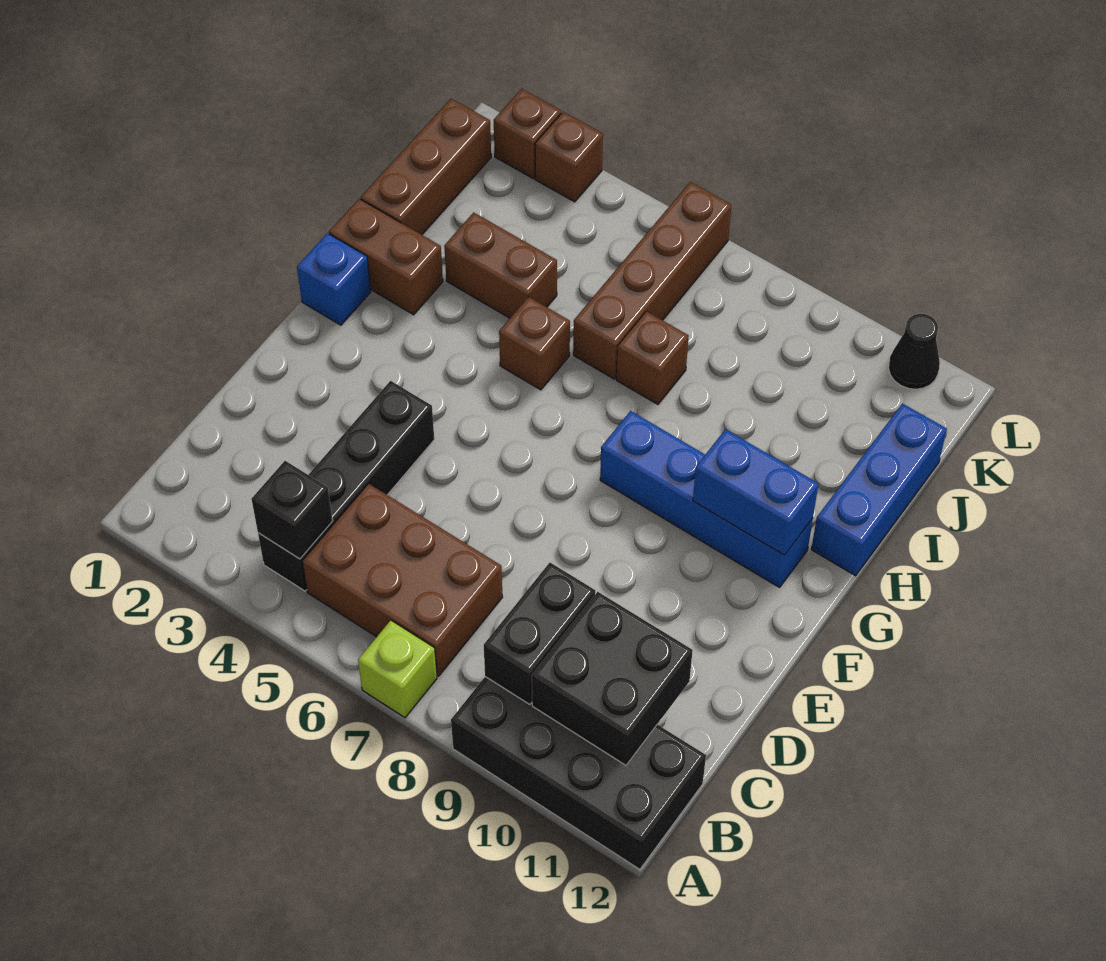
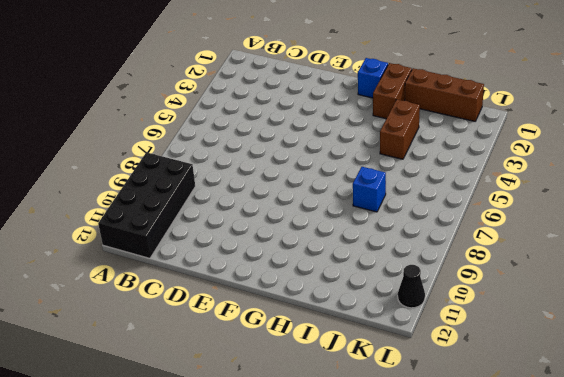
blue brick I7 level 1 -> brown brick I7 level 1
none -> lime brick A7 level 1
none -> black brick B4:E4 level 1
none -> brown brick B5:C7 level 1

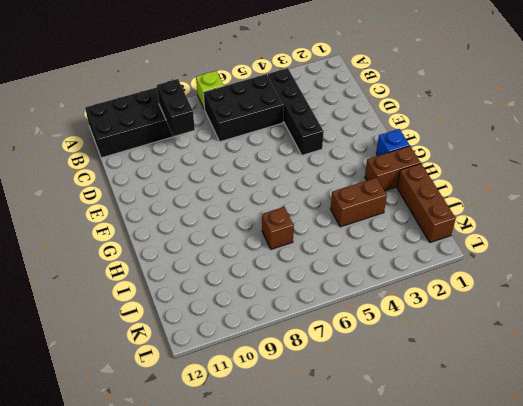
black brick B5:C7 level 1 -> brown brick B5:C7 level 1
none -> blue brick G8:G11 level 1
none -> brown brick H5 level 1
none -> blue brick H12:J12 level 1

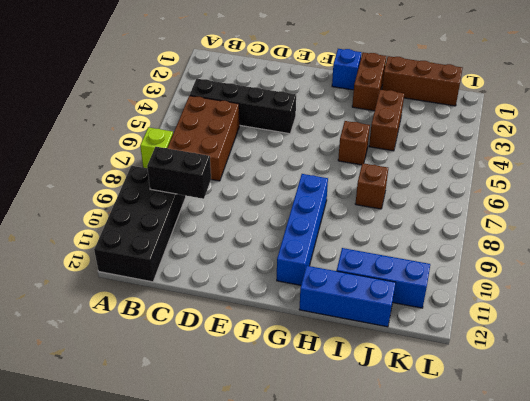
blue brick I11:K11 level 1 -> none
none -> brown brick I6:L6 level 1
none -> brown brick L2 level 1
none -> brown brick L3 level 1

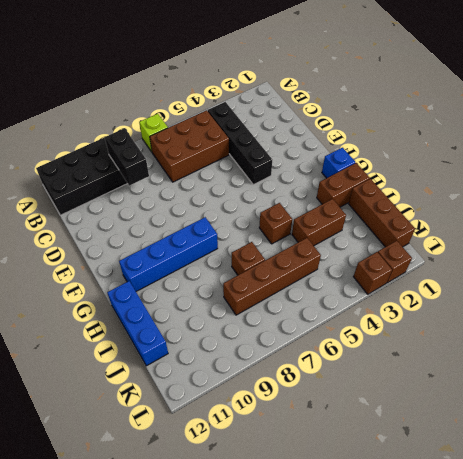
brown brick J5:J8 level 1 -> brown brick I6:L6 level 1
none -> black cone L11 level 1
none -> black brick B4 level 2
none -> black brick B10:C11 level 2

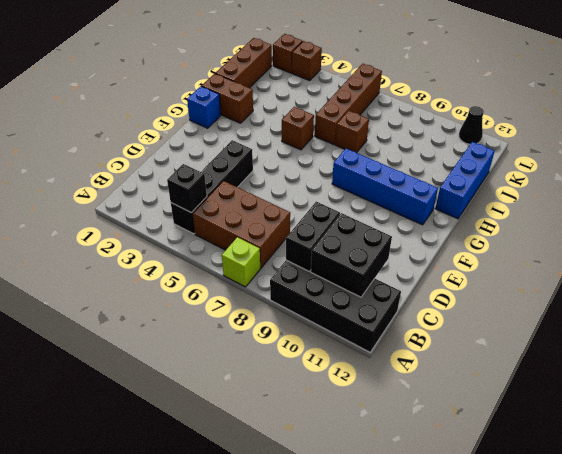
none -> brown brick I3:I4 level 1
none -> blue brick G10:G11 level 2

